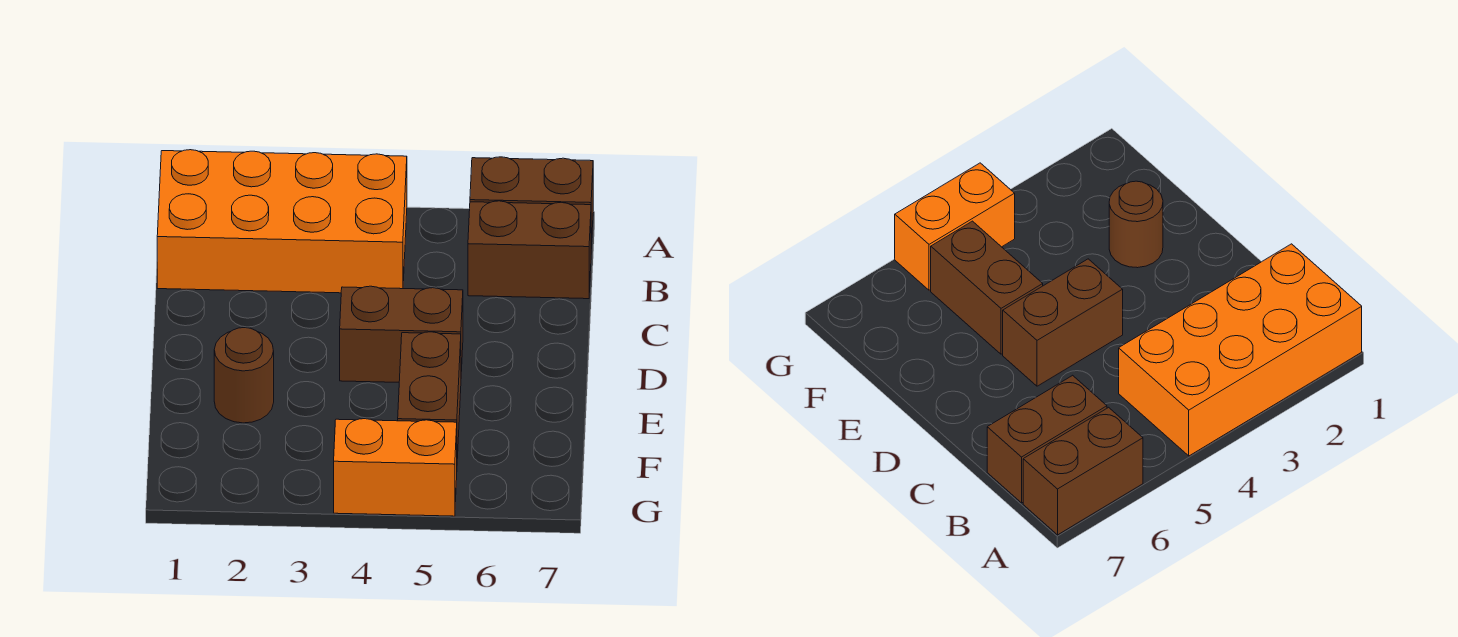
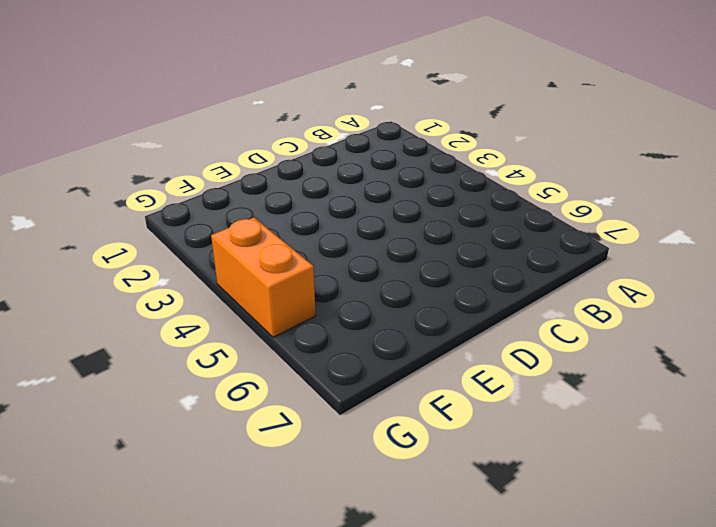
none -> orange brick A1:B4 level 1
none -> brown brick A6:A7 level 1

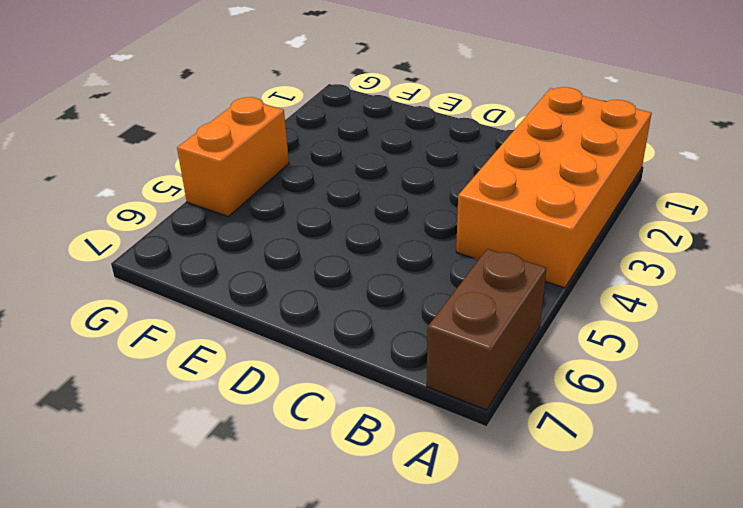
none -> brown brick B6:B7 level 1
none -> brown brick D4:D5 level 1

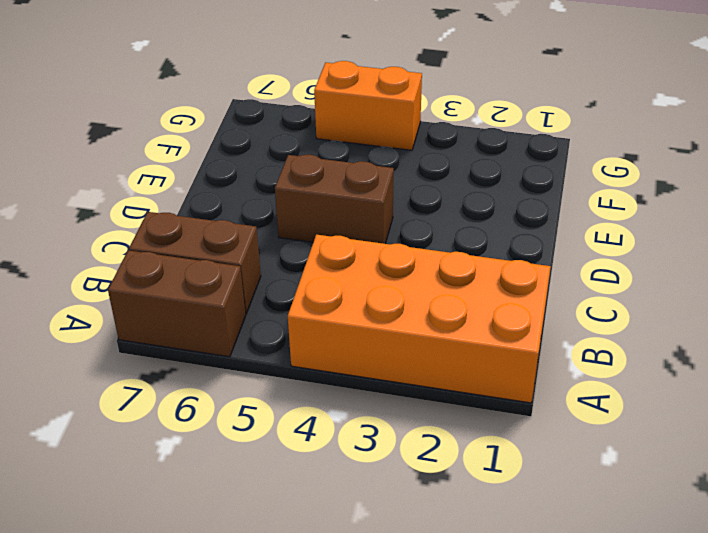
none -> brown round brick E2 level 1
none -> brown brick E5:F5 level 1

